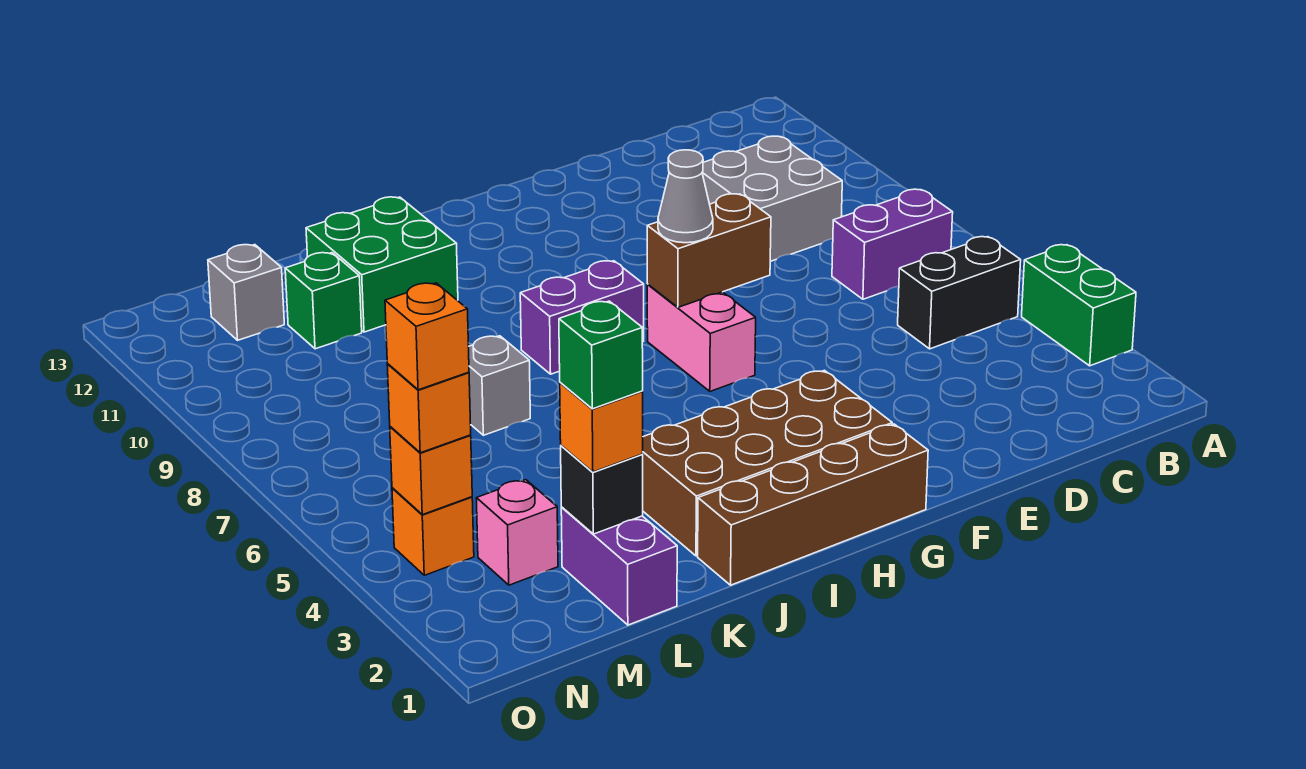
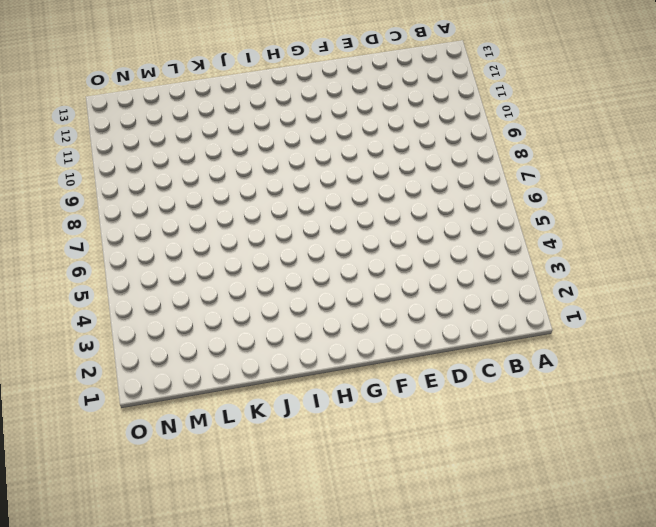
none -> green brick A3:A4 level 1
none -> black brick B5:C5 level 1
none -> purple brick B7:C7 level 1

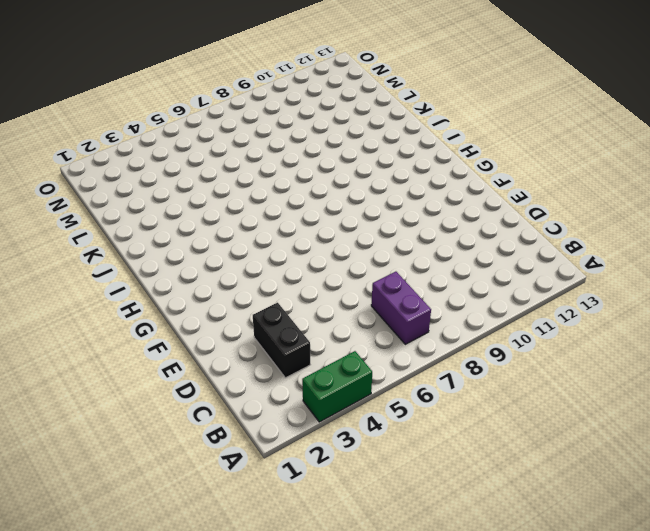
black brick C3:D3 level 1 -> black brick B5:C5 level 1
none -> grey brick C9:D10 level 1
none -> brown brick G1:J1 level 1
none -> brown brick G2:J3 level 1

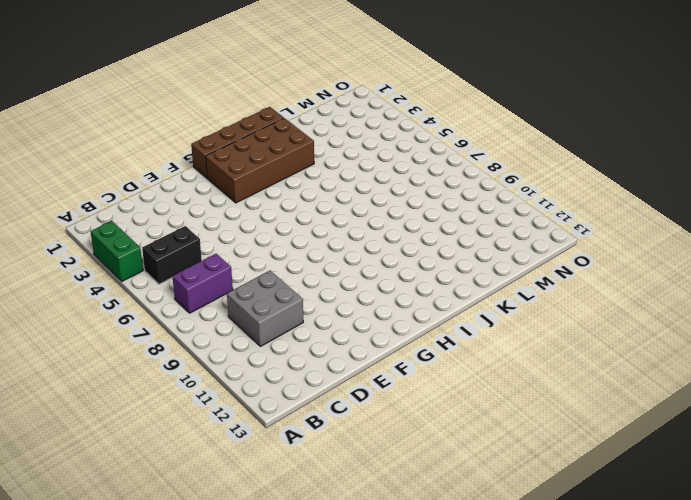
none -> pink brick G6:G7 level 1
none -> purple brick H8:I8 level 1
none -> green brick J11:K12 level 1

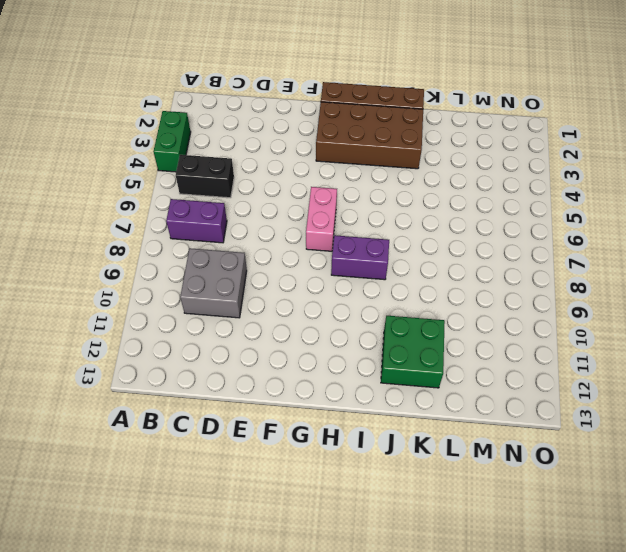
none -> grey brick K7 level 1
none -> purple brick L1:L2 level 1
none -> green brick L11 level 1

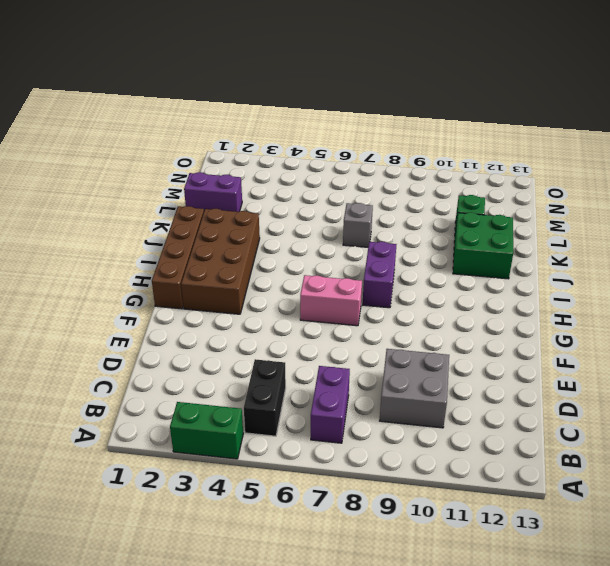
none -> pink brick M3 level 1
none -> grey brick M12 level 1
none -> orange brick N4 level 1

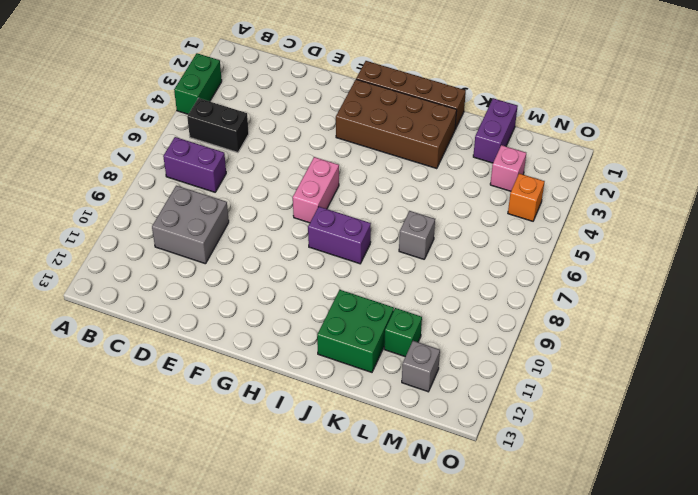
none -> brown brick F7:G7 level 2
none -> black brick L2 level 2
none -> orange brick N4 level 2

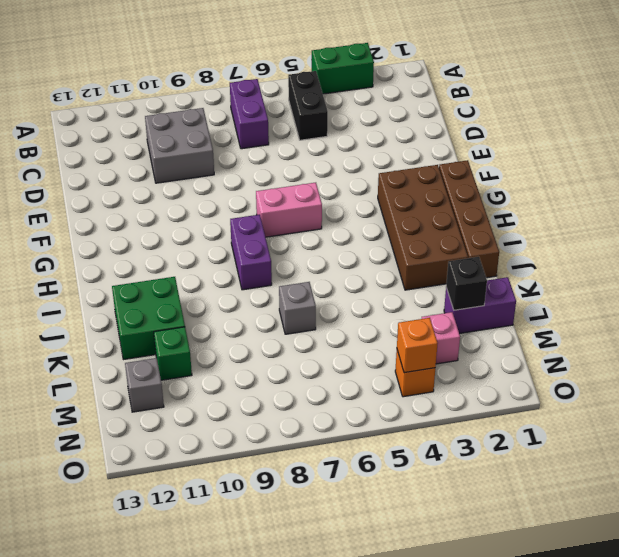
none -> brown brick F7:G7 level 2
none -> grey cone G7 level 3
none -> orange brick L2 level 3

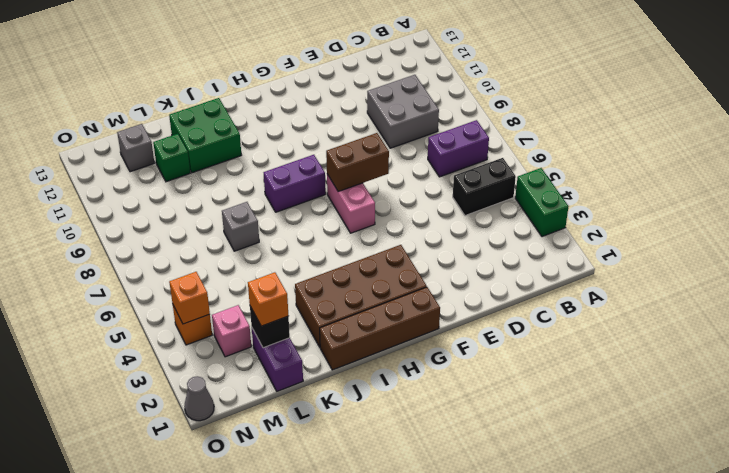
grey cone O1 level 1 -> grey cone G7 level 3
none -> orange brick N4 level 3
none -> green brick L2 level 4
none -> orange brick N4 level 4

